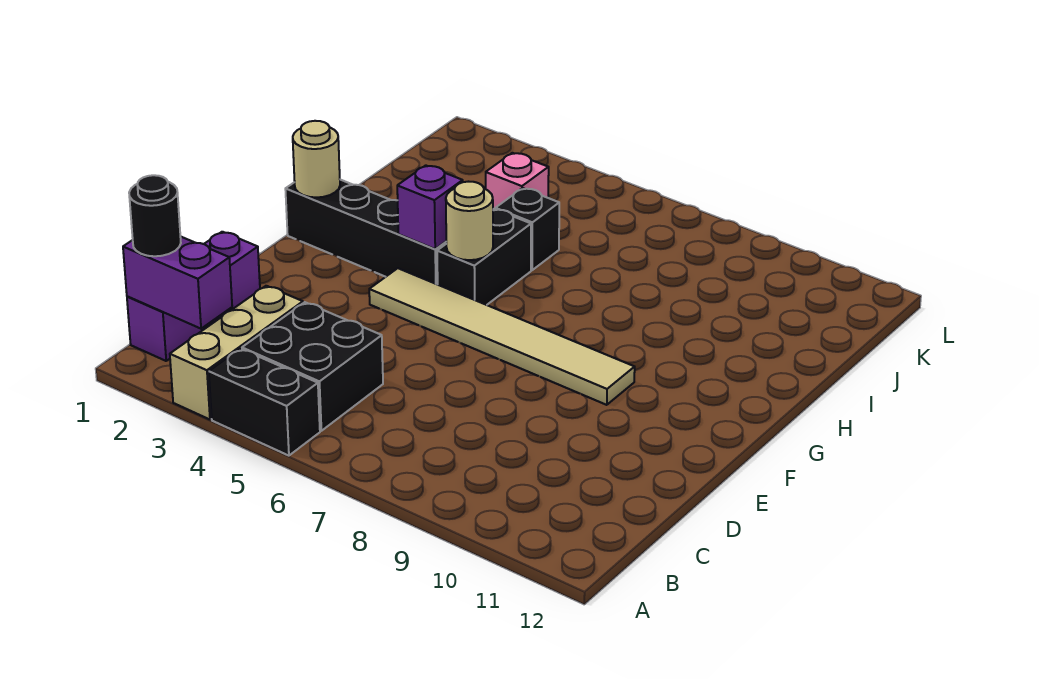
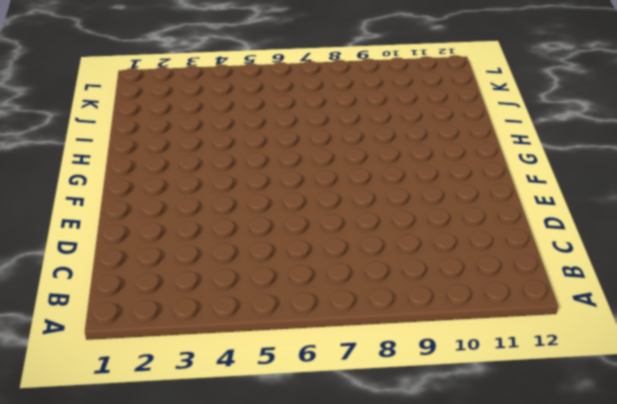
none -> tan brick A3:C3 level 1
none -> black brick A4:A5 level 1
none -> purple brick B1:D1 level 1

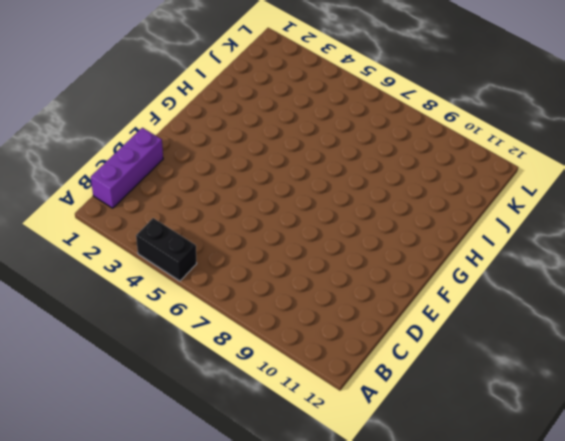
none -> tan brick A3:C3 level 1
none -> black brick B4:C5 level 1
none -> tan tile F4:F9 level 1

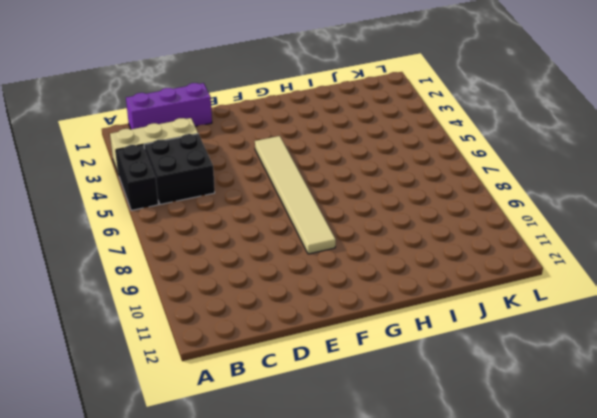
none -> black brick G1:G4 level 1
none -> black brick G5:H5 level 1
none -> black brick I5 level 1

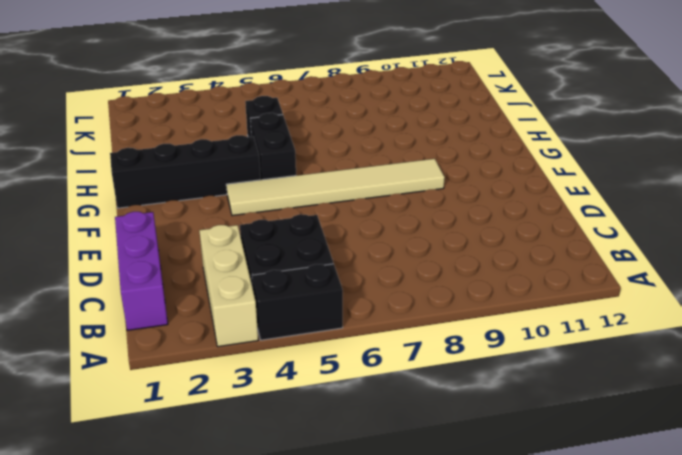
none -> pink brick J4 level 1
none -> purple brick B1:B2 level 2
none -> tan round brick G1 level 2

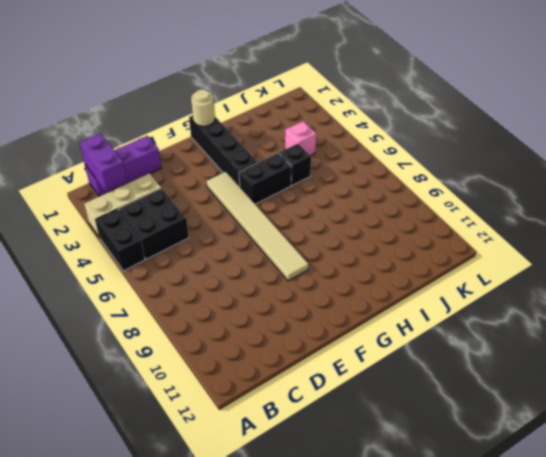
none -> purple brick G4 level 2
none -> tan round brick G5 level 2
none -> black round brick B1 level 3

